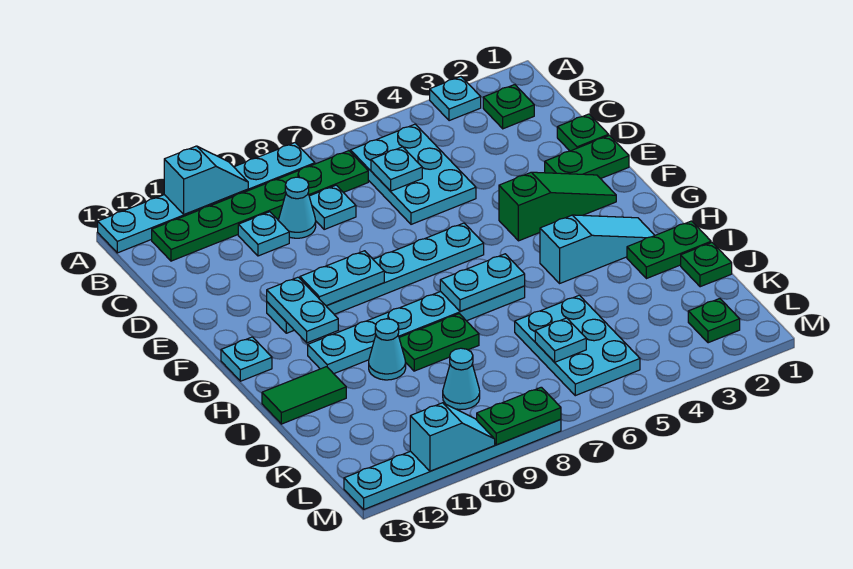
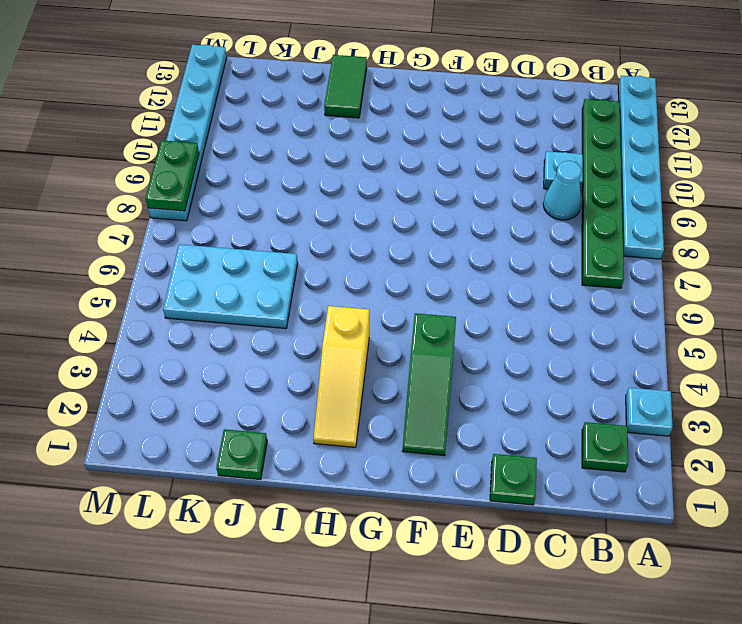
yellow slope H2:H4 level 1 top 4 -> cyan slope H2:H4 level 1 top 4
none -> cyan plate B5:D6 level 1
none -> cyan plate C8 level 1
none -> green plate E1:E2 level 1
none -> cyan plate F6:F11 level 1

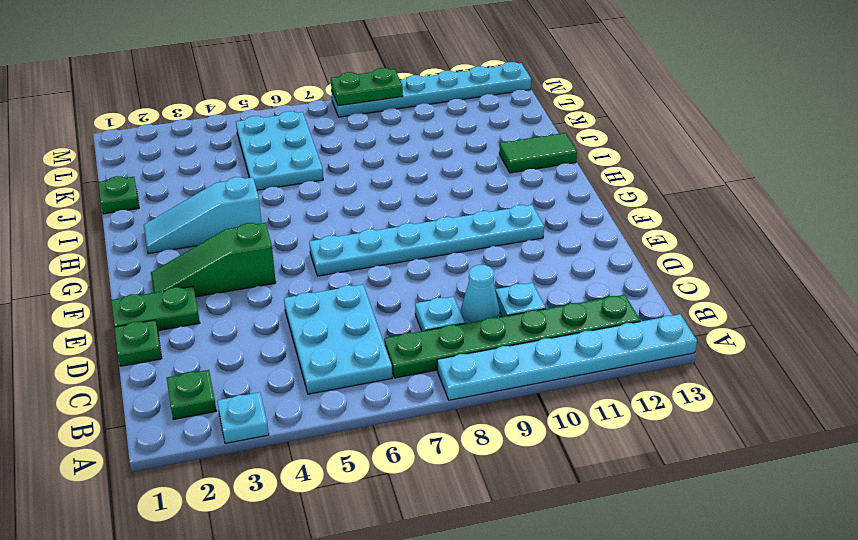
none -> cyan plate G13 level 1
none -> cyan plate H6:H11 level 1
none -> green plate I1:I2 level 1
none -> green plate I8:I9 level 1

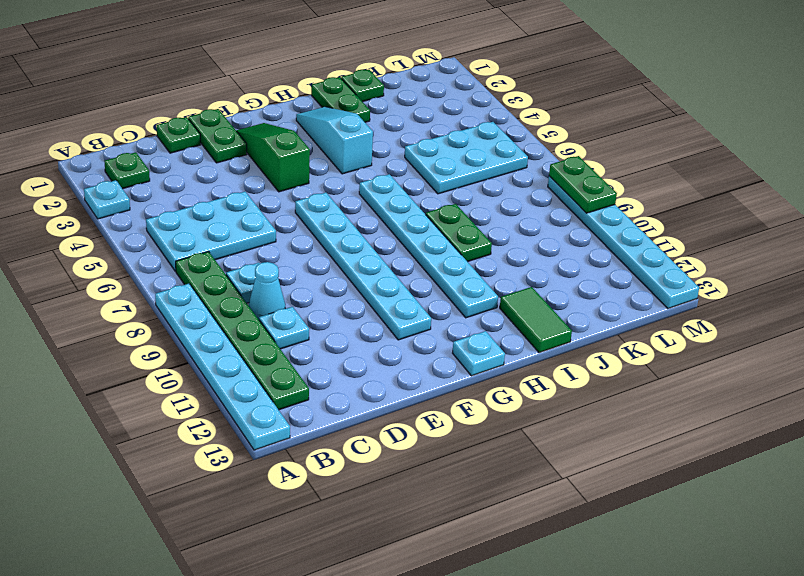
none -> cyan cone I10 level 1
none -> cyan cone K9 level 1
none -> green plate L2 level 1
none -> cyan slope A10:A11 level 2 top 11

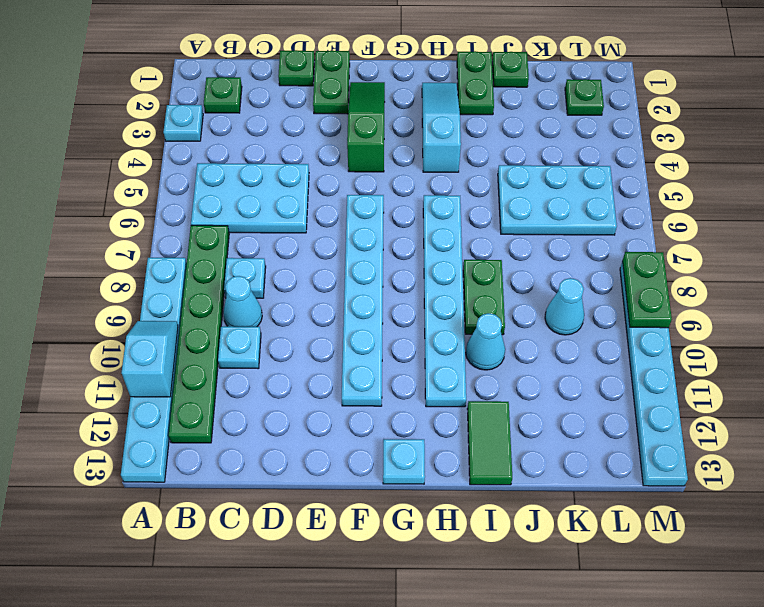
none -> cyan plate C6 level 2
none -> cyan plate F9:F10 level 2
none -> cyan plate F11:G11 level 2
none -> cyan plate H6:H7 level 2

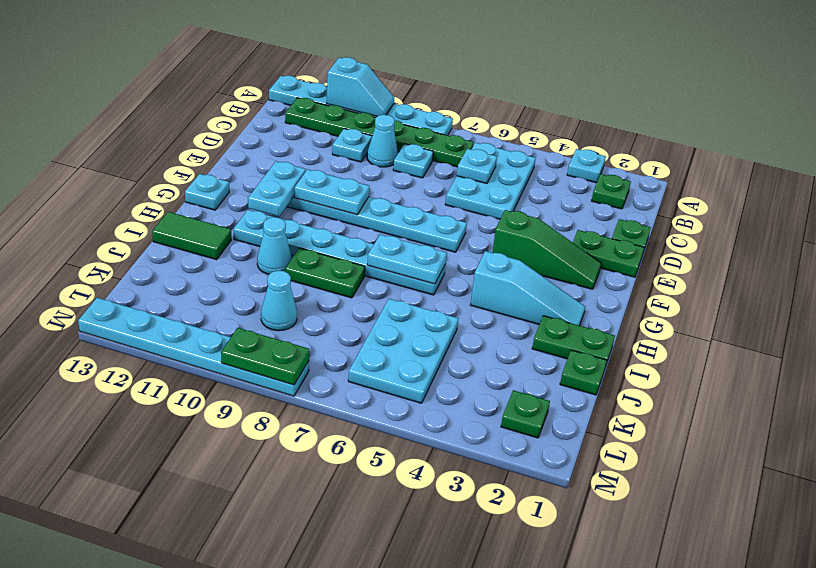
none -> cyan plate K6 level 2
none -> cyan slope M10:M11 level 2 top 11

